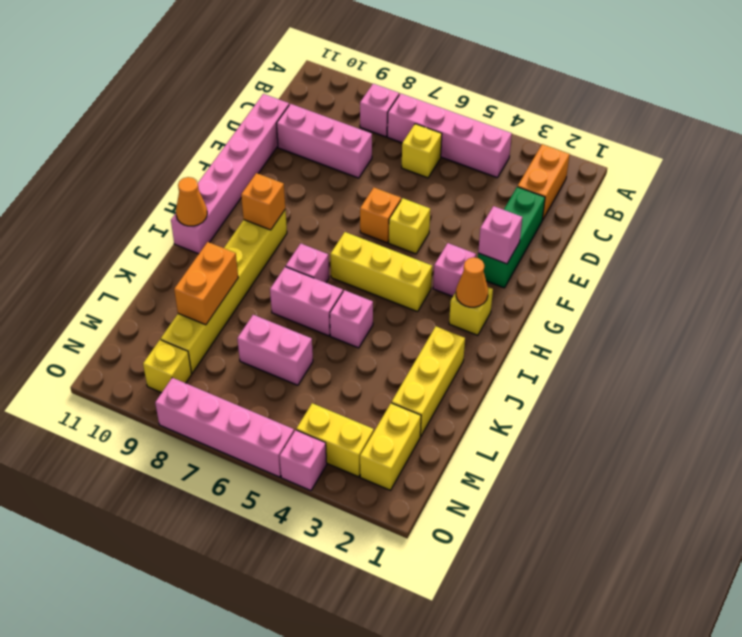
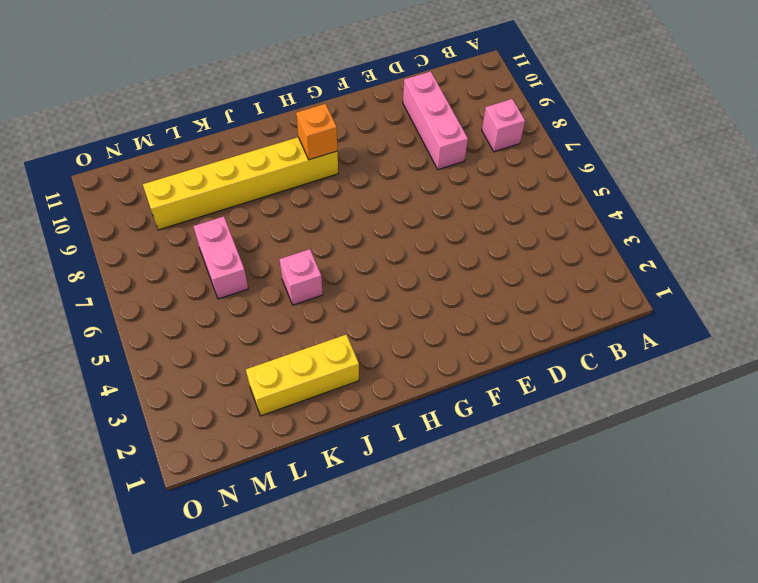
none -> orange brick B2:C2 level 1
none -> pink brick B4:B7 level 1
none -> yellow brick C6 level 1

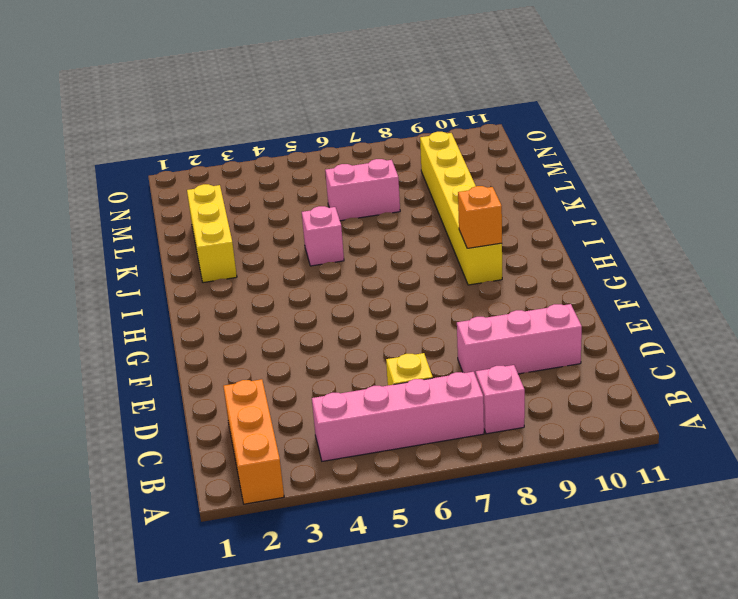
orange brick A2:C2 level 1 -> orange brick B2:C2 level 1
none -> green brick D2:F2 level 1
none -> pink brick D11:I11 level 1
none -> yellow brick F5 level 1

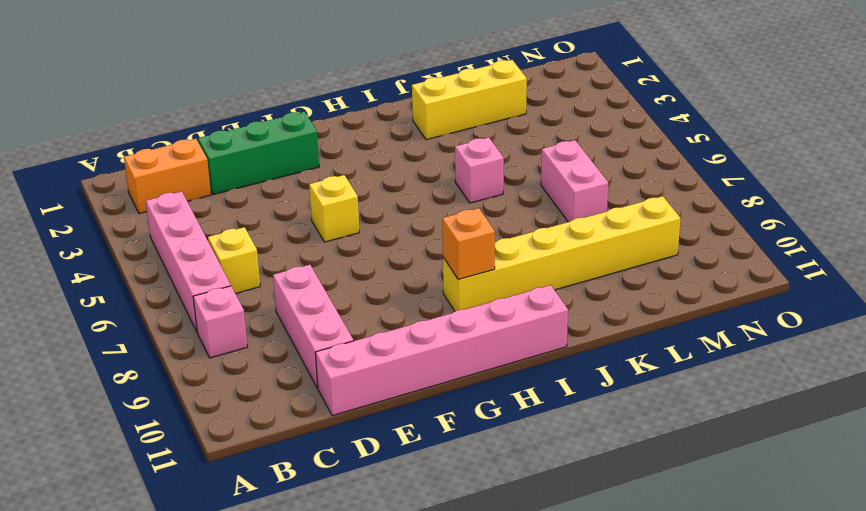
none -> orange brick F6 level 1
none -> pink brick G3 level 1
none -> yellow brick H2 level 1

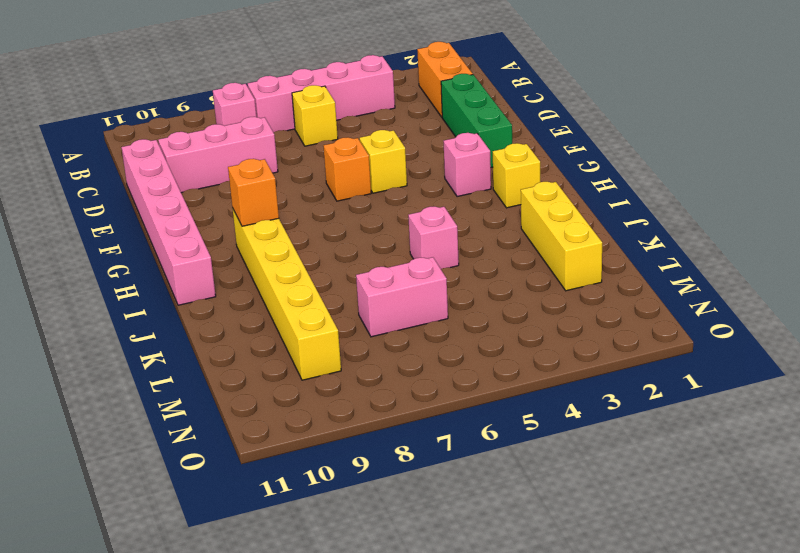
none -> yellow brick H4:H6 level 1
none -> pink brick I7 level 1
none -> pink brick J6:J7 level 1

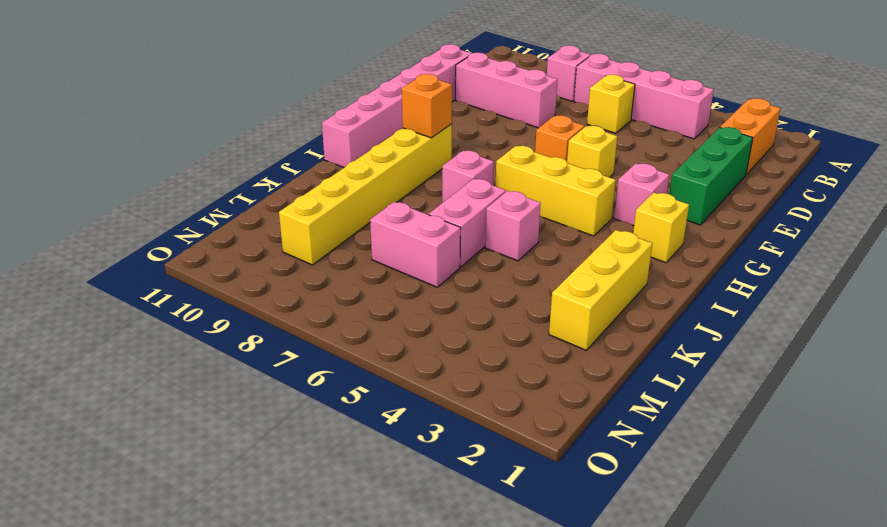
pink brick J6:K6 level 1 -> pink brick J6:J7 level 1
none -> yellow brick M2:N2 level 1
none -> yellow brick N3:N4 level 1
none -> yellow brick N9 level 1

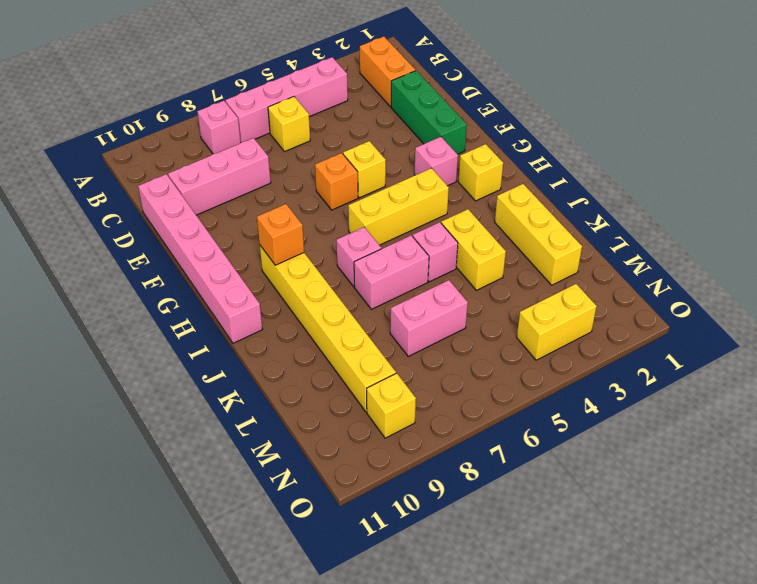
yellow brick J4:K4 level 1 -> yellow brick M2:N2 level 1
none -> pink brick O4 level 1
none -> pink brick O5:O8 level 1
none -> pink brick F2 level 2

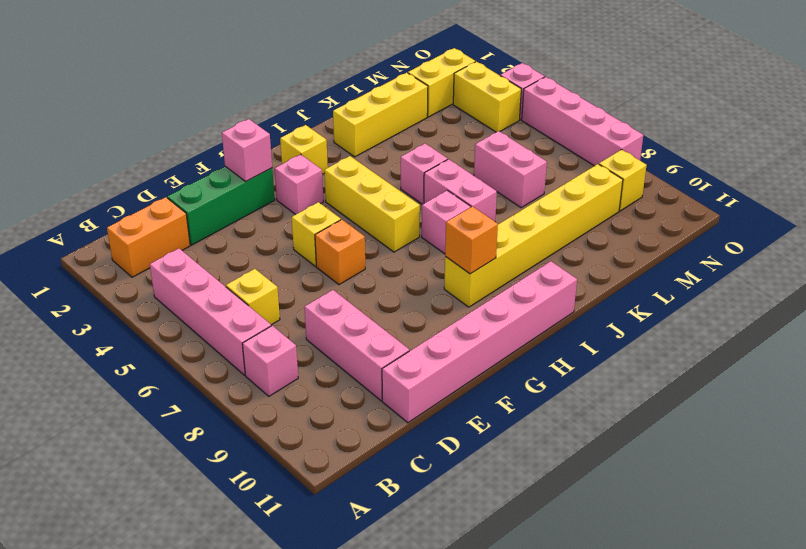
none -> orange cone H2 level 2
none -> orange cone I11 level 2
none -> orange brick K9:L9 level 2

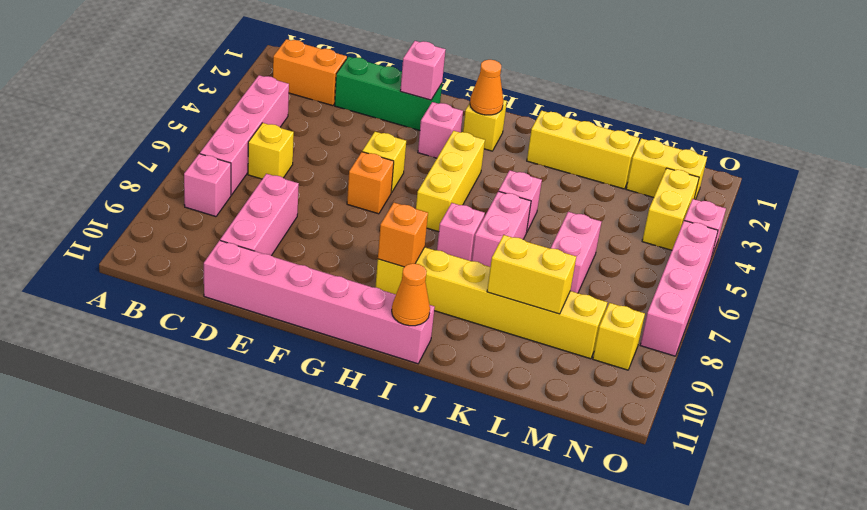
yellow brick K9:L9 level 2 -> orange brick K9:L9 level 2

